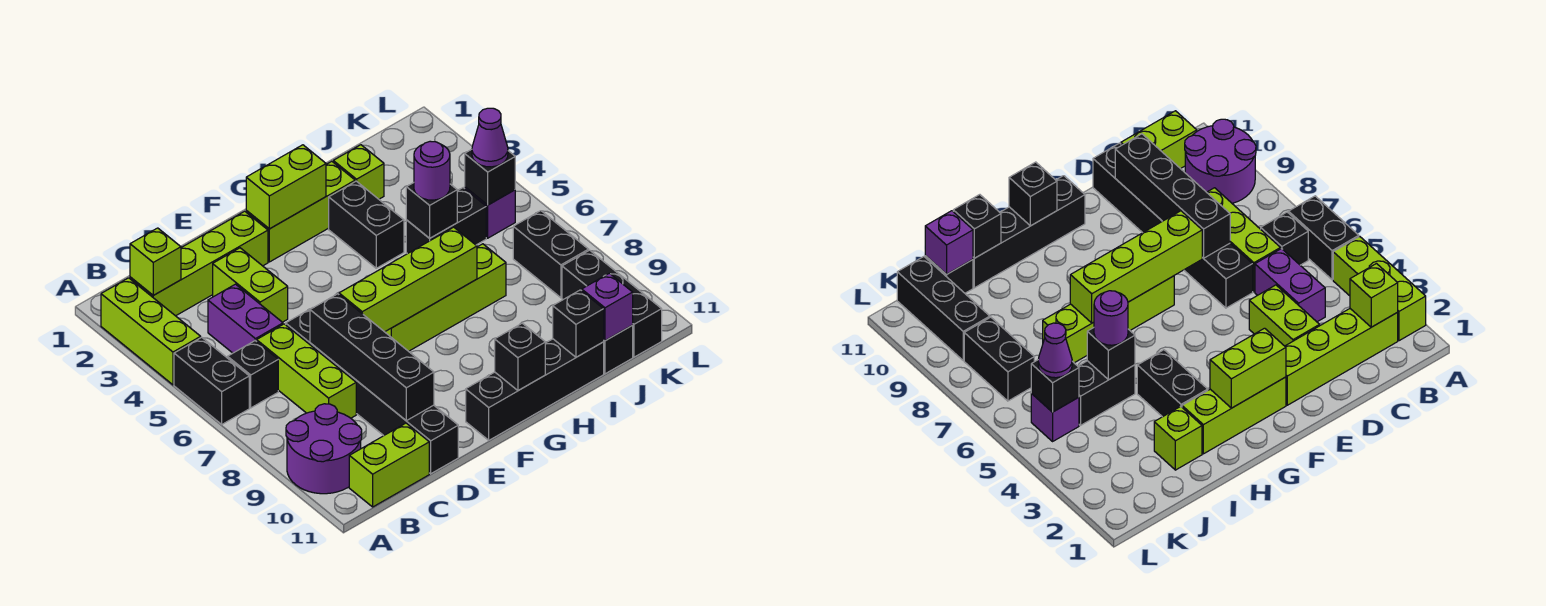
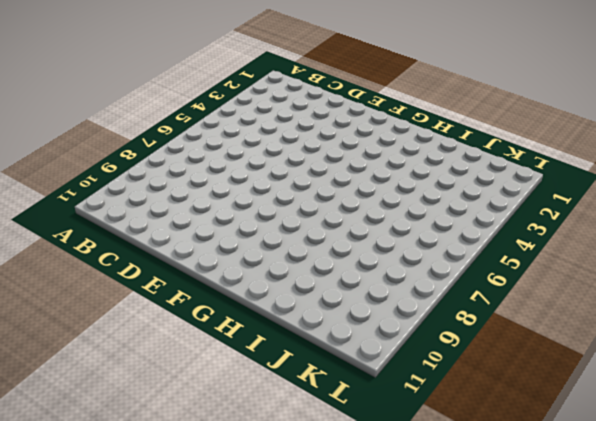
none -> lime brick A2:A4 level 1
none -> black brick A5:A6 level 1
none -> purple round brick A9:B10 level 1
none -> lime brick B2:E2 level 1

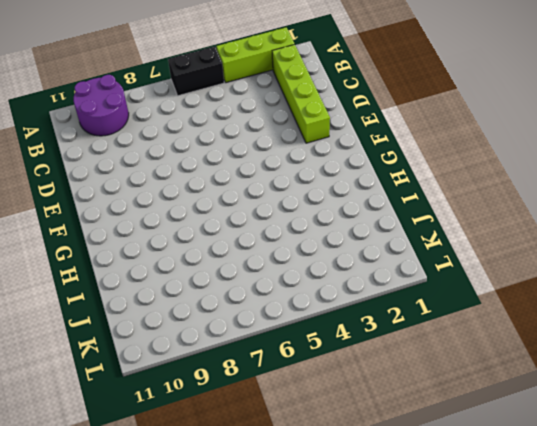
none -> black brick B6 level 1
none -> lime brick B11:C11 level 1
none -> purple brick C4:C5 level 1
none -> lime brick C6:C8 level 1

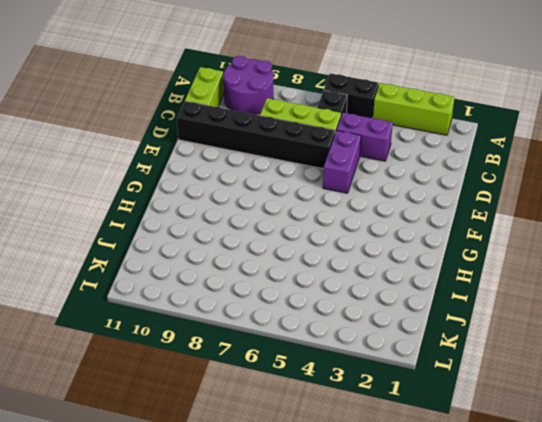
purple brick D5:E5 level 1 -> none
none -> lime brick B2:E2 level 1
none -> lime brick D3:D4 level 1
none -> lime brick F2:H2 level 1
none -> lime brick F7:I7 level 1

